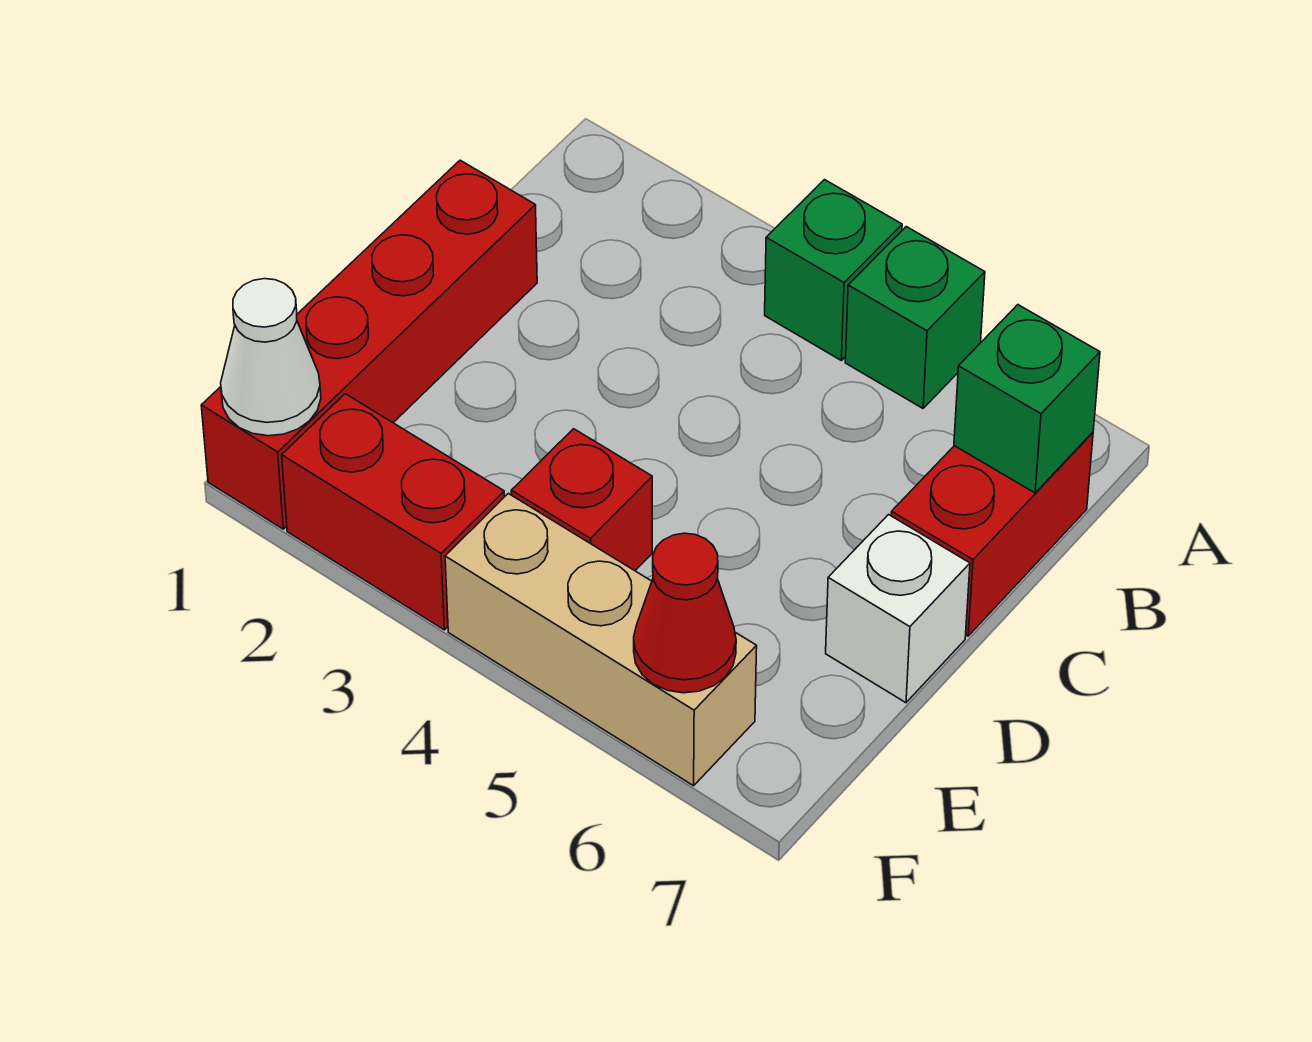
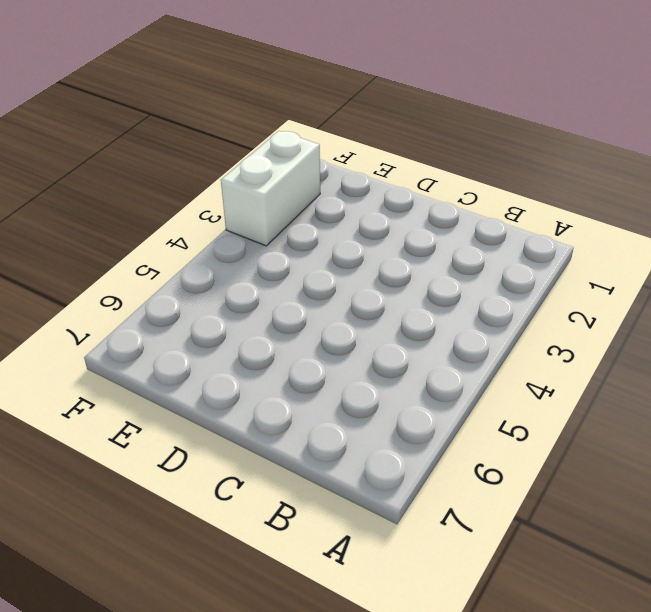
white brick F2:F3 level 1 -> red brick F2:F3 level 1
none -> green brick A4 level 1
none -> green brick A5 level 1

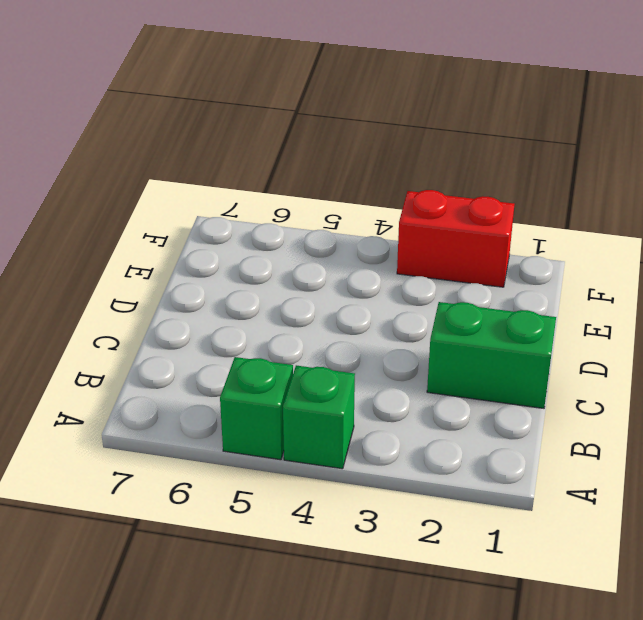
green brick C1:C2 level 1 -> red brick C1:F1 level 1
none -> red brick B7:C7 level 1
none -> white brick D7 level 1

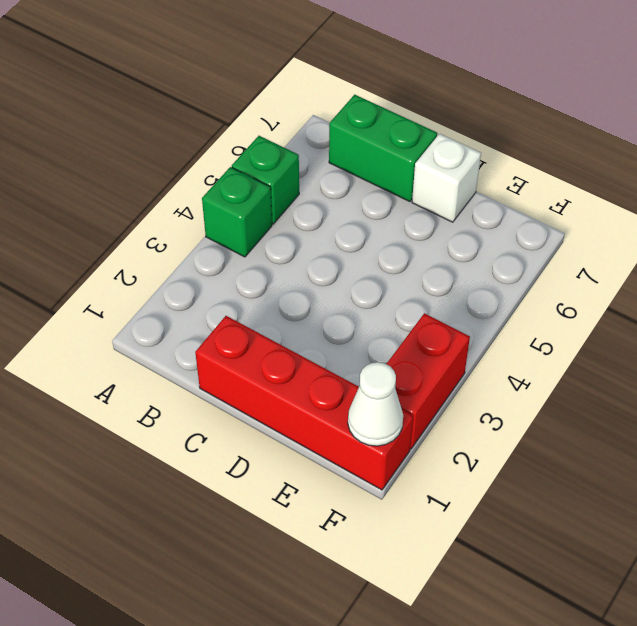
green brick B7:C7 level 1 -> red brick B7:C7 level 1
none -> red brick E4 level 1
none -> tan brick F4:F6 level 1

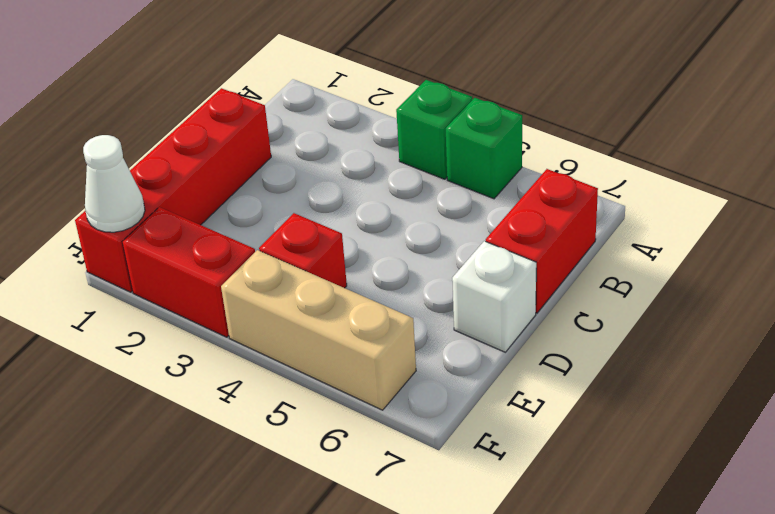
none -> green brick B7 level 2
none -> red cone F6 level 2

